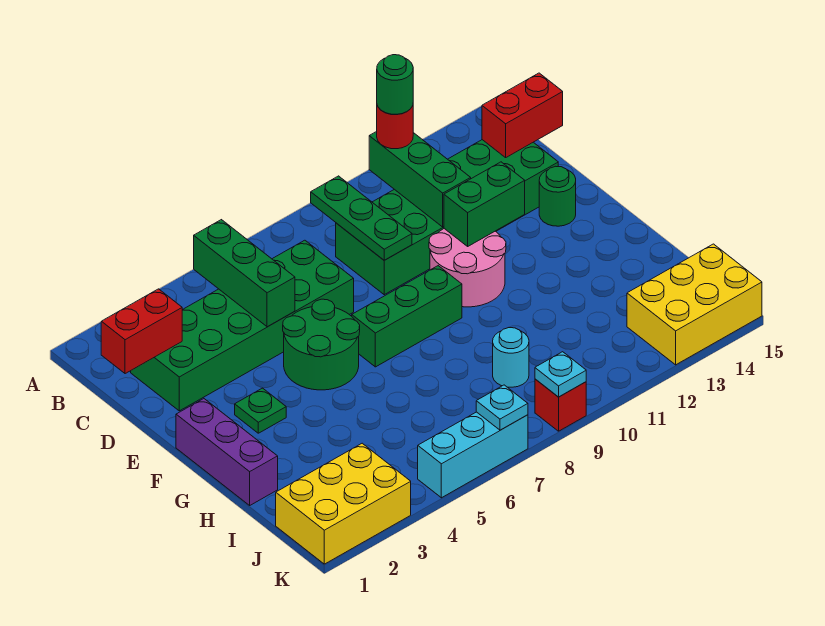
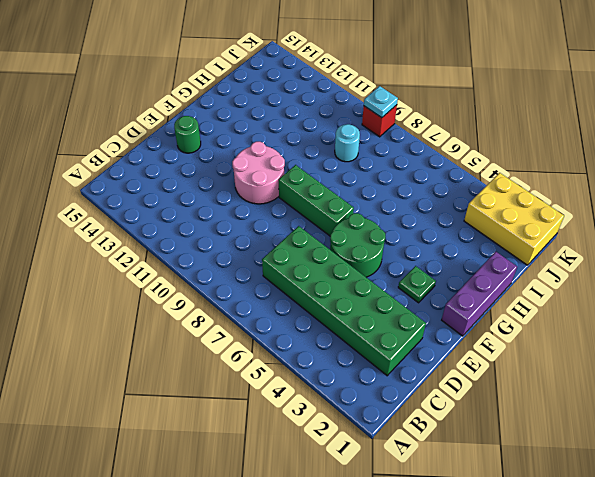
none -> green brick C9:D14 level 1
none -> yellow brick J13:K15 level 1
none -> cyan brick K5:K7 level 1

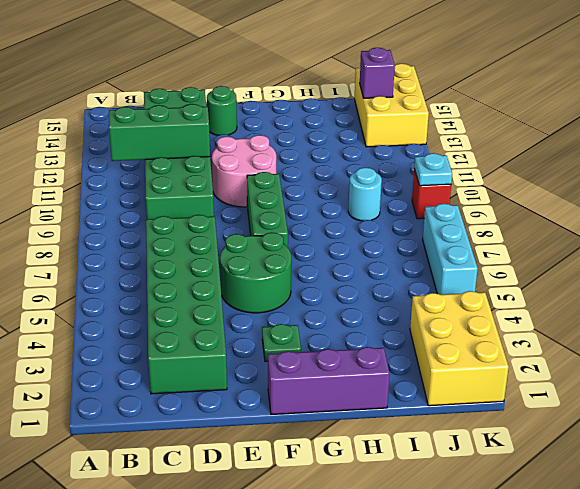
purple brick J14 level 2 -> none
none -> green brick B5:D5 level 2
none -> green plate B9:D9 level 2
none -> red brick C1:C2 level 2

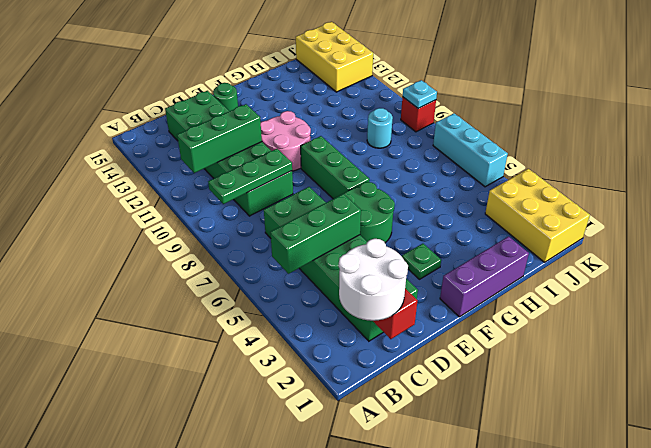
white round brick B1:C2 level 3 -> none
none -> red brick C14:C15 level 2
none -> green brick E11:E12 level 2
none -> cyan plate K7 level 2

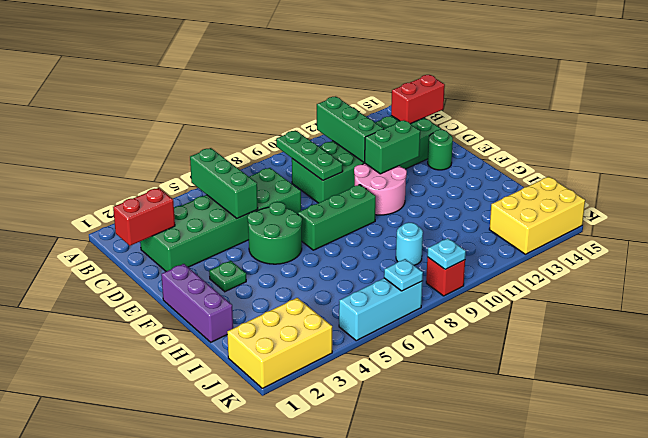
none -> red round brick B11 level 3
none -> green round brick B11 level 4

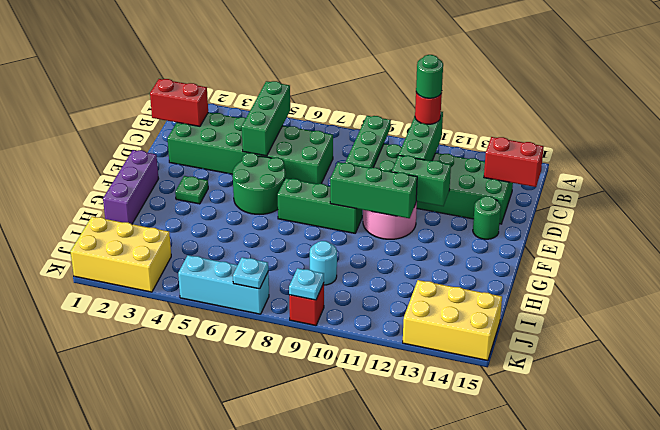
green brick F9:F11 level 2 -> none

